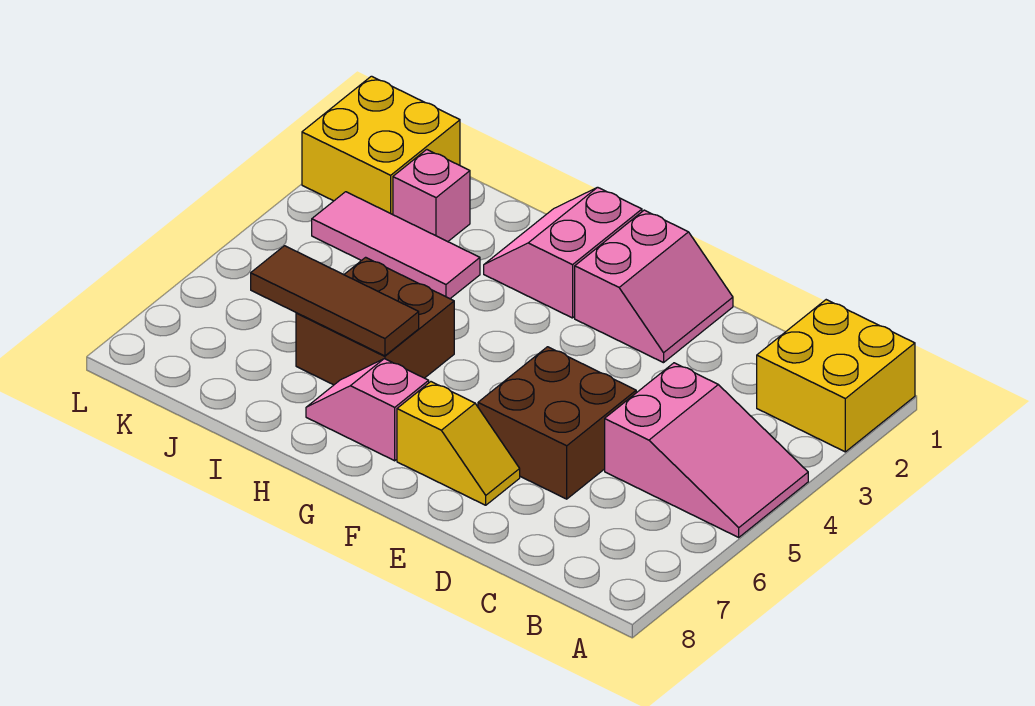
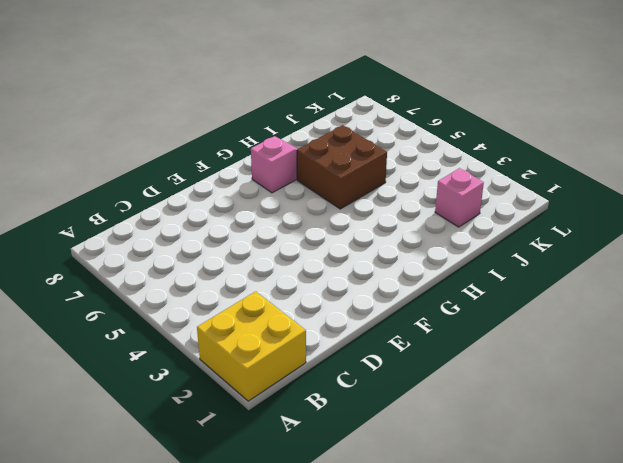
none -> pink slope A4:C5 level 1 top C
none -> brown brick D5:E6 level 1
none -> pink slope E1:F2 level 1 top F

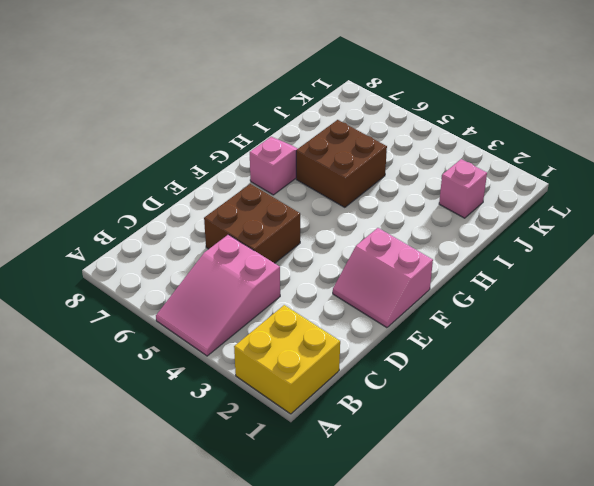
none -> yellow slope E7:F7 level 1 top F
none -> pink slope G1:H2 level 1 top G
none -> pink tile I3:K3 level 1

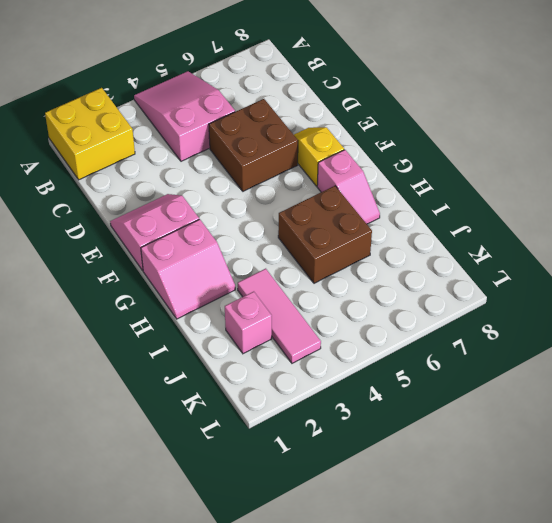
none -> yellow brick K1:L2 level 1
none -> brown tile H6:J6 level 2

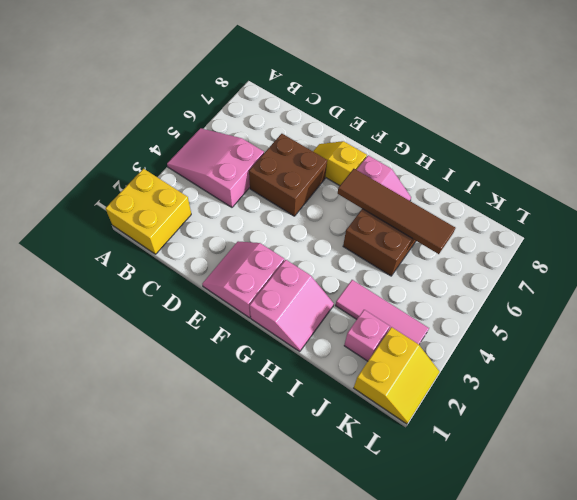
brown tile G6:J6 level 2 -> brown tile H6:J6 level 2
yellow slope K1:L2 level 1 top K -> yellow brick K1:L2 level 1

